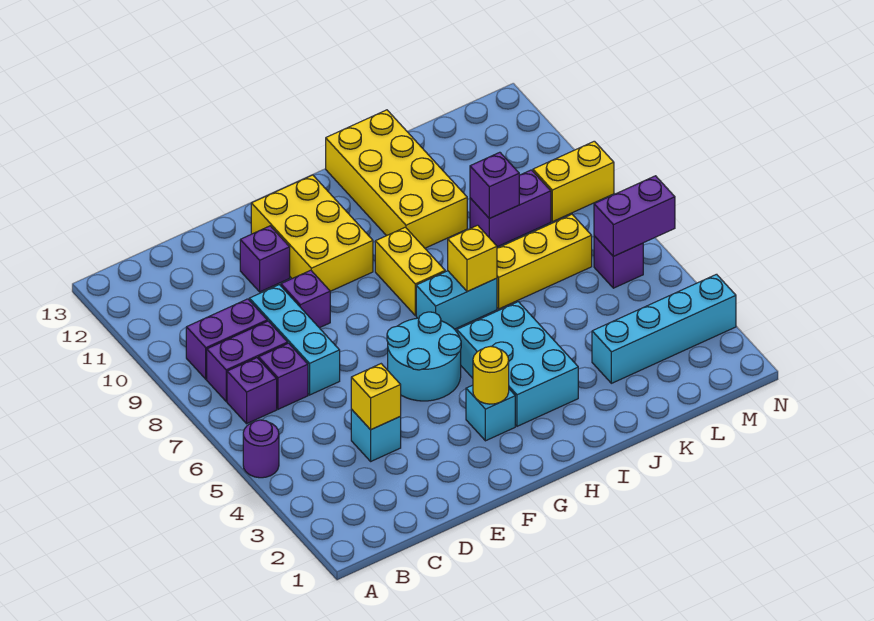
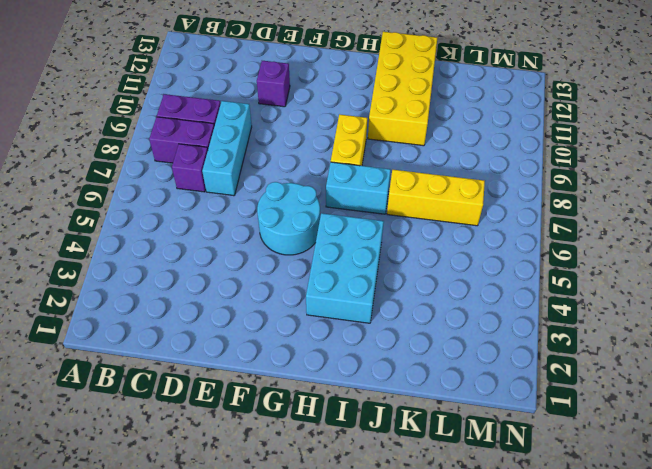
none -> purple round brick A5 level 1
none -> purple brick B7 level 1
none -> cyan brick D4 level 1

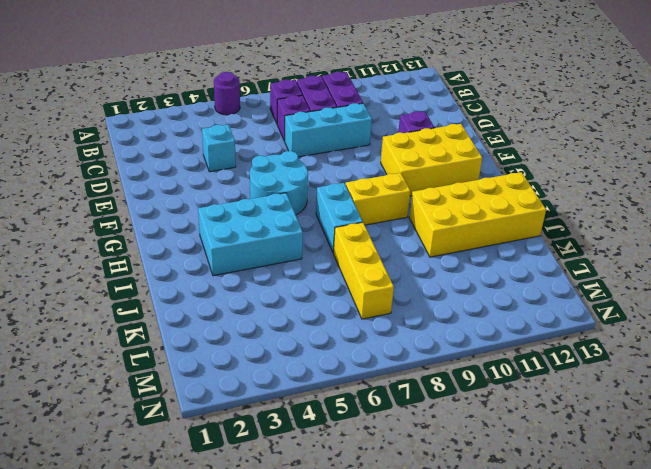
none -> purple brick E9 level 1
none -> cyan brick G3 level 1
none -> cyan brick K3:N3 level 1

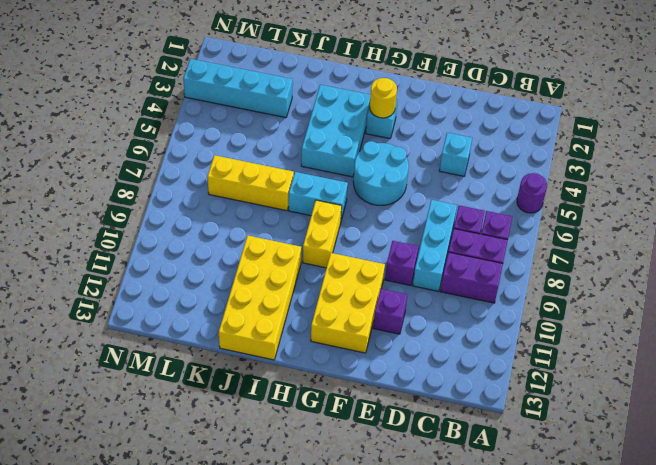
none -> purple brick K9:L9 level 1
none -> purple brick M6 level 1
none -> yellow brick M9:N9 level 1

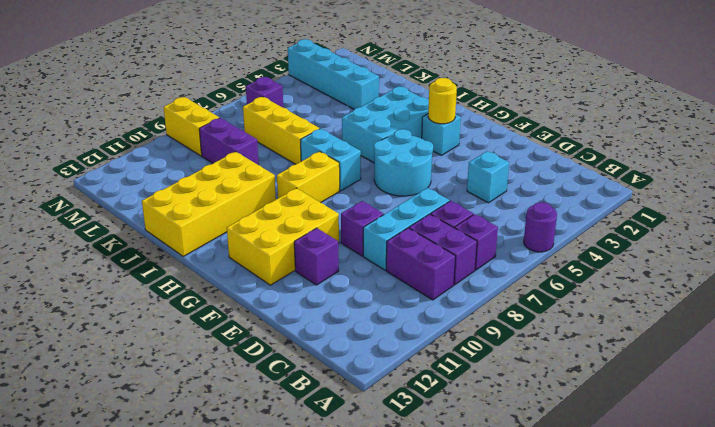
none -> yellow brick D4 level 2
none -> yellow brick I7 level 2
none -> purple brick K9 level 2

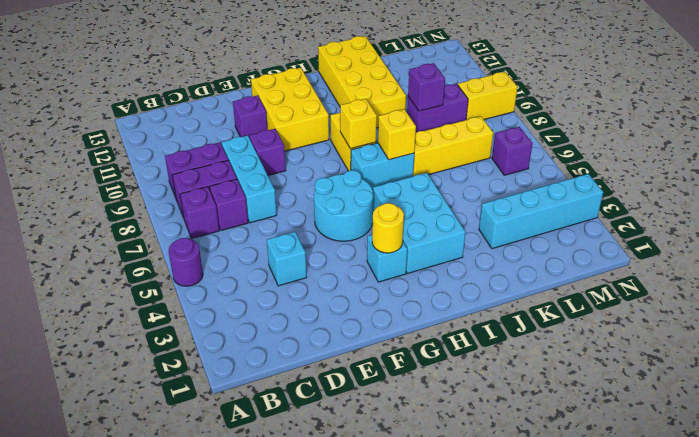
yellow brick H8 level 2 -> yellow brick D4 level 2
none -> purple brick M6:N6 level 2

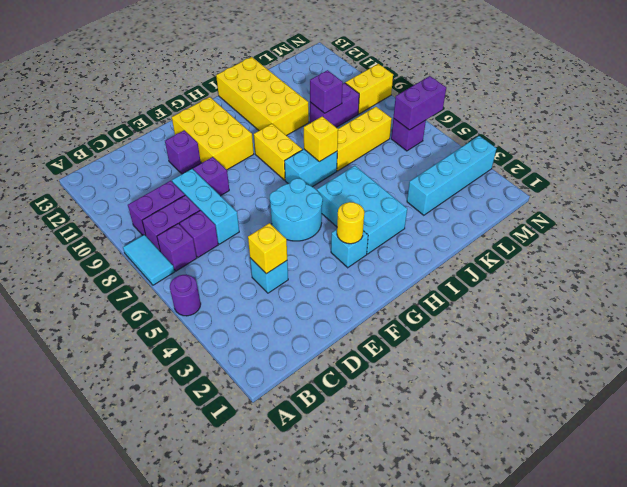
cyan tile A7:A8 level 1 -> none

